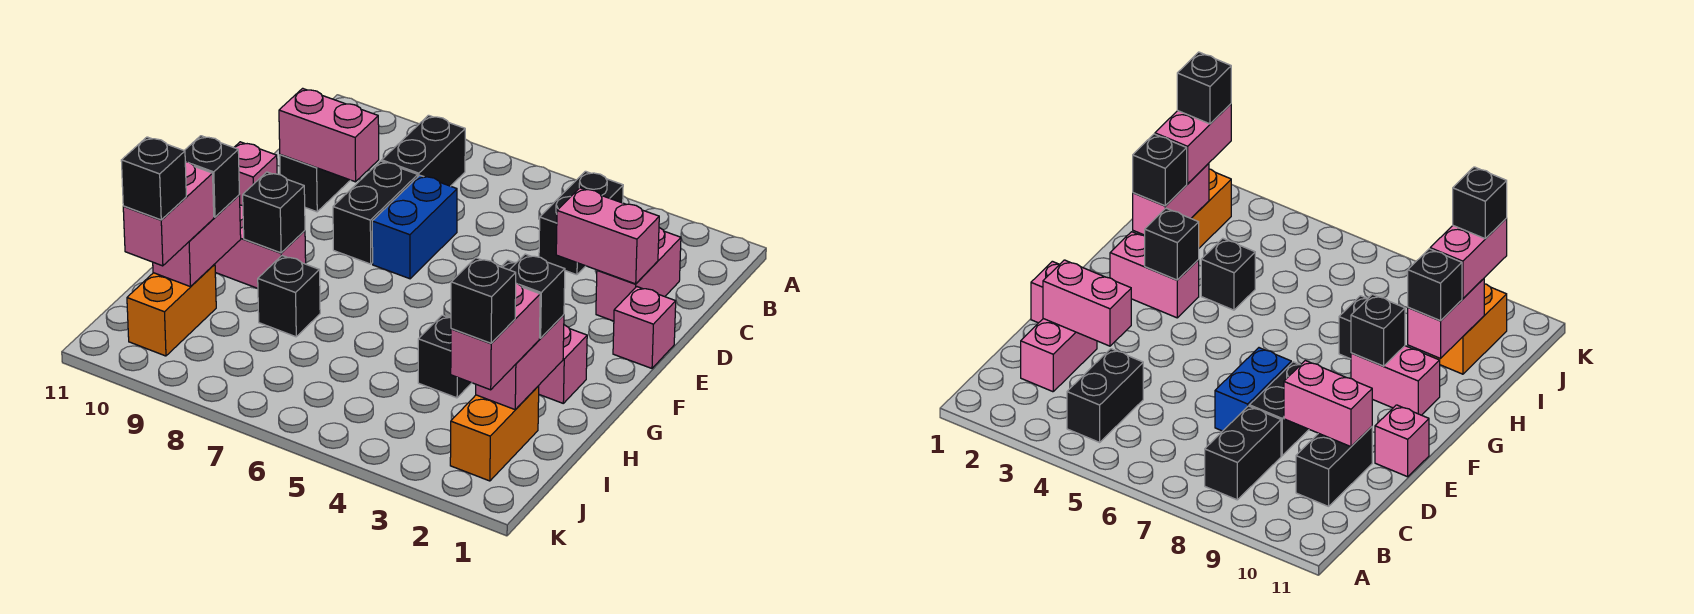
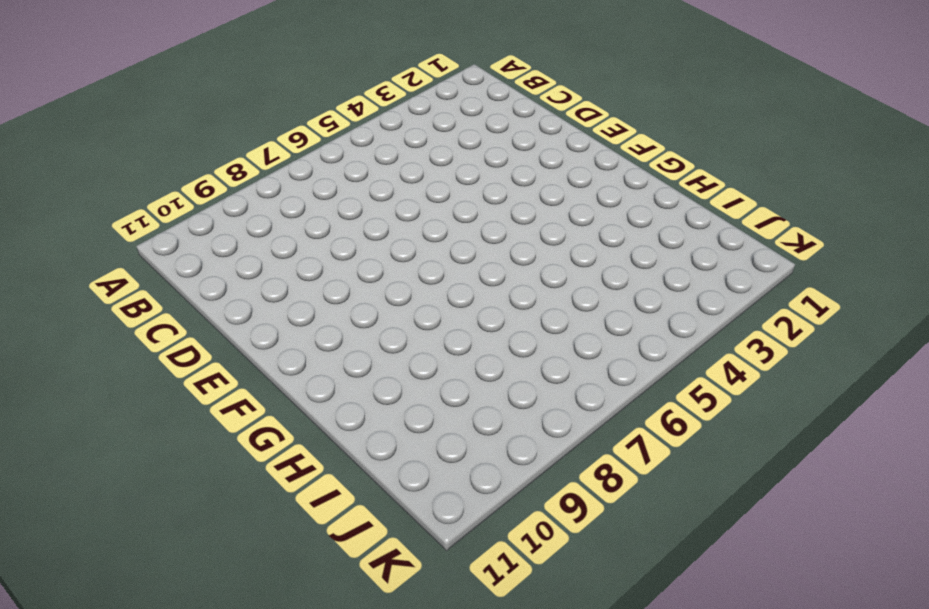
none -> black brick B4:C4 level 1
none -> black brick B8:C8 level 1
none -> pink brick C2:D2 level 1

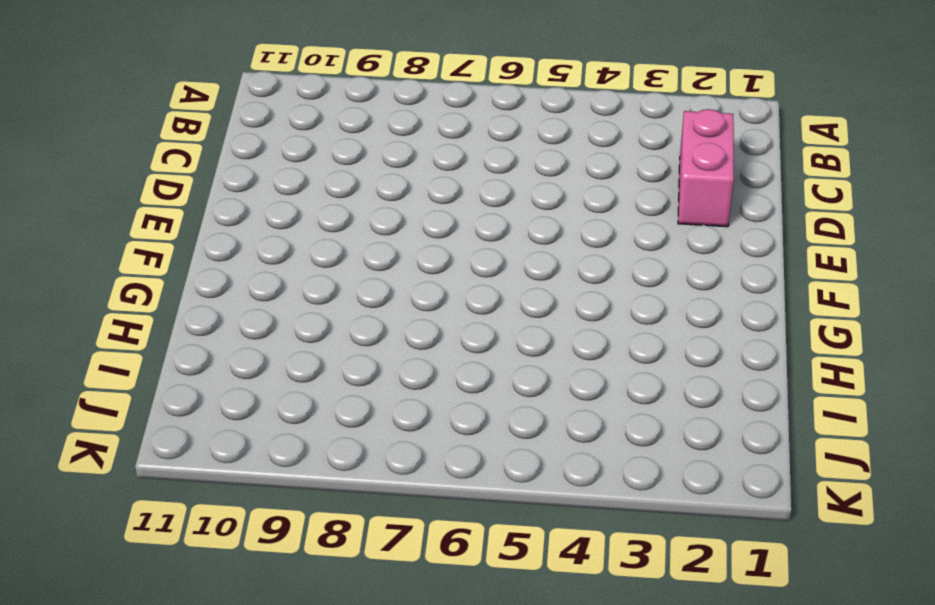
none -> black brick B4:C4 level 1
none -> black brick B8:C8 level 1
none -> black brick C10:D10 level 1

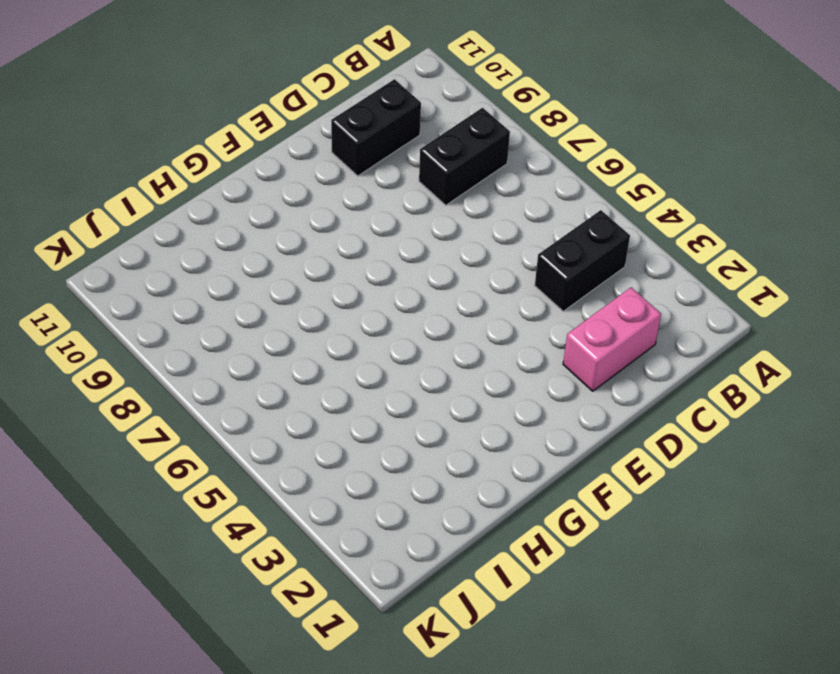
none -> blue brick D7:E7 level 1
none -> black brick D8:E8 level 1
none -> pink brick E1 level 1

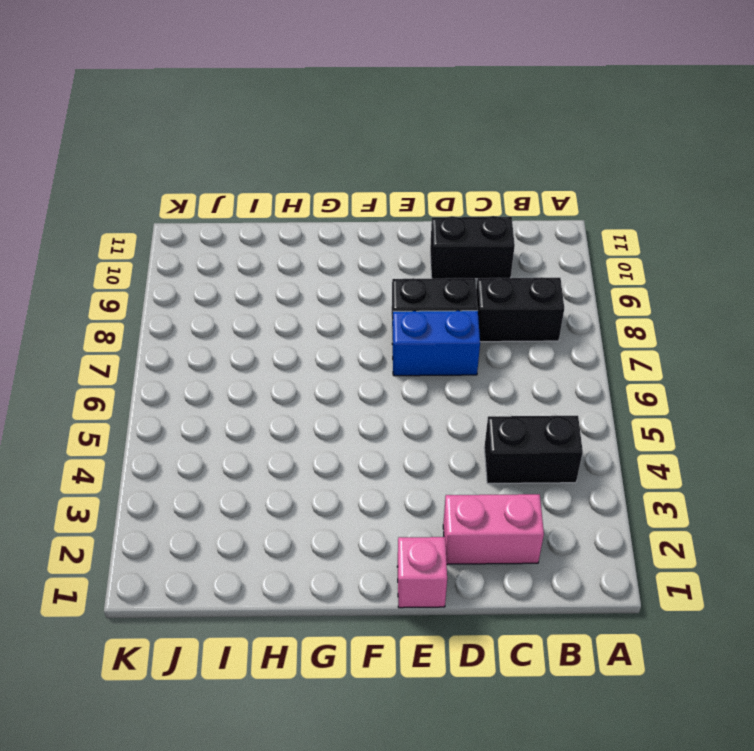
none -> pink brick E11 level 1
none -> pink brick G2:G3 level 1
none -> pink brick G9:G10 level 1

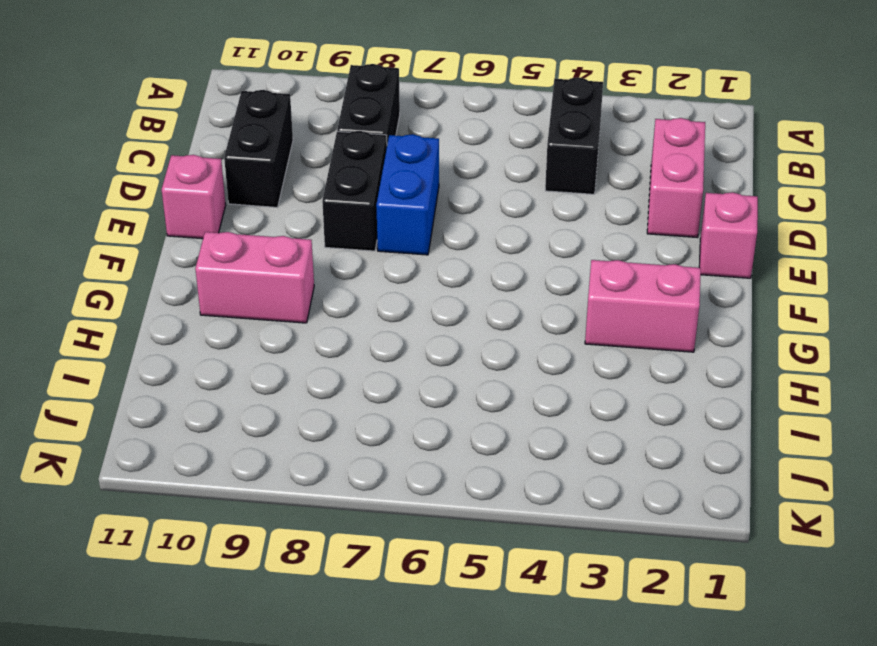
none -> black brick H4 level 1
none -> black brick H8 level 1
none -> orange brick I2:J2 level 1

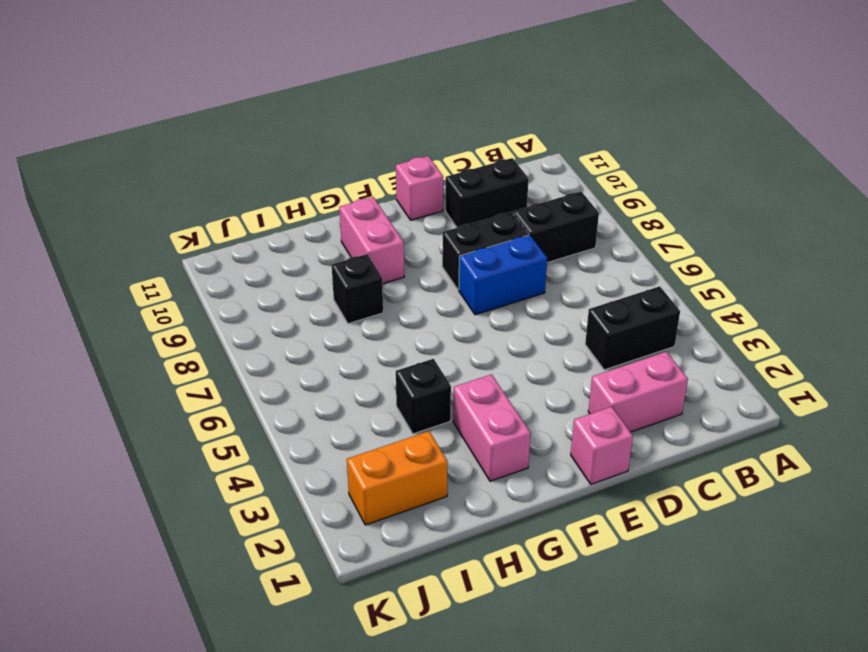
none -> orange brick I10:J10 level 1
none -> pink brick D2:D3 level 2
none -> pink brick D9:D10 level 2

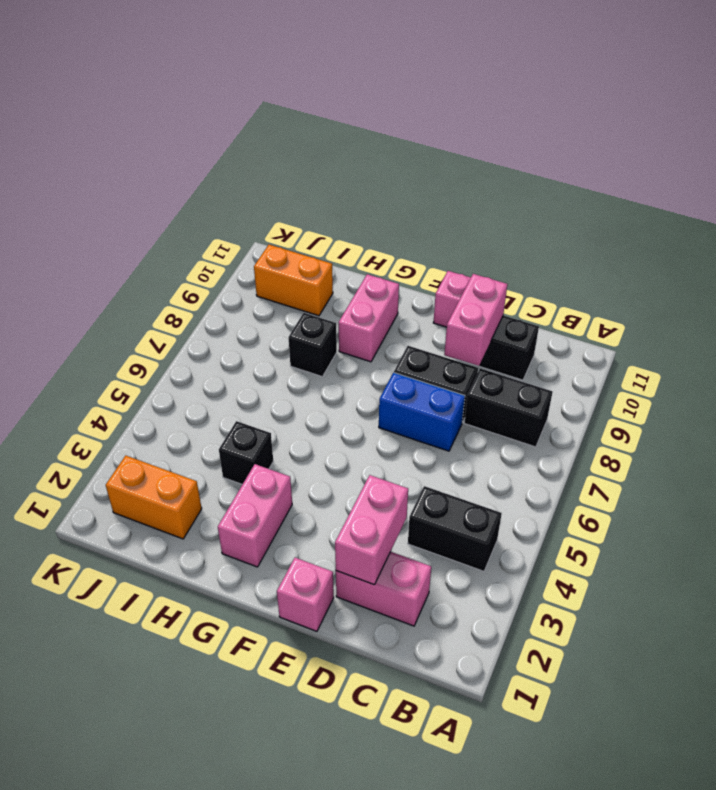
none -> black brick G3 level 2
none -> black brick G9 level 2
none -> pink brick H2:I2 level 2

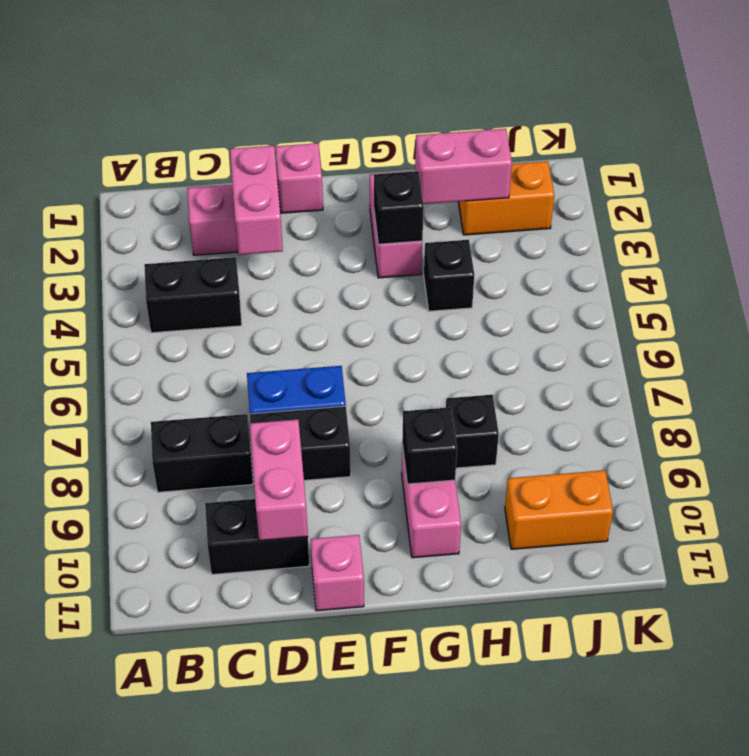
none -> pink brick H10:I10 level 2
none -> black brick H2 level 3
none -> black brick H10 level 3

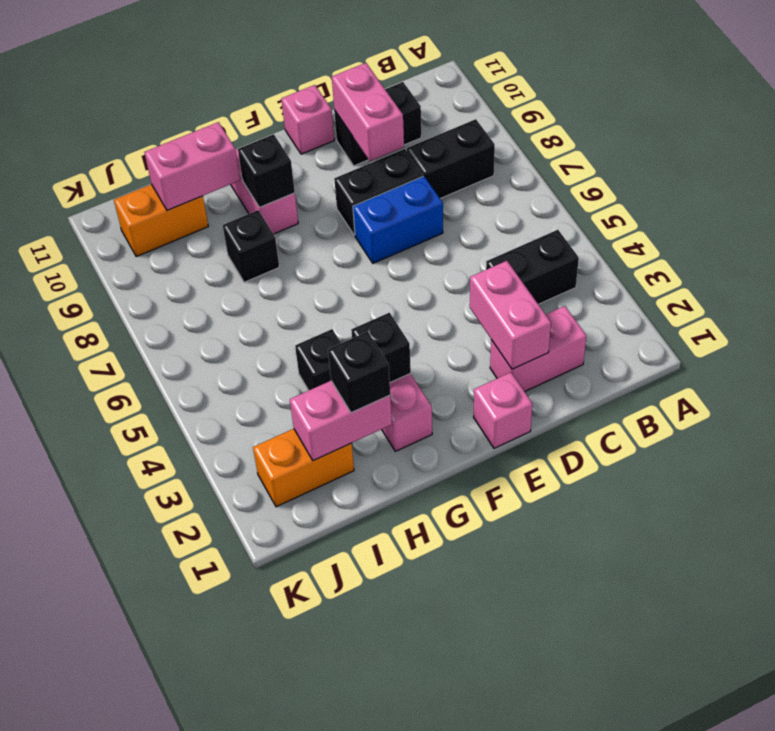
none -> black brick H10 level 3
none -> pink brick I2:J2 level 3
none -> pink brick I10:J10 level 3

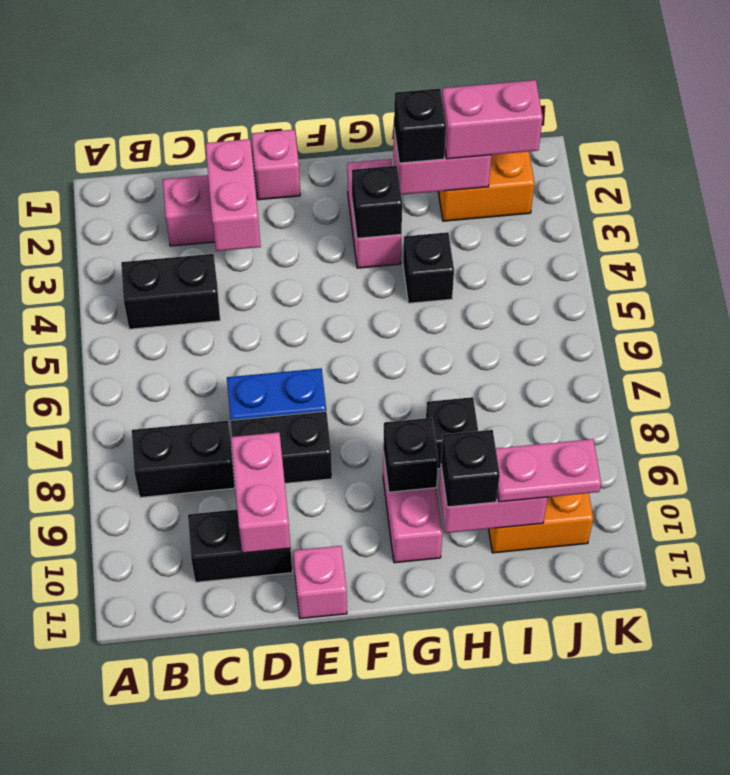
pink plate I10:J10 level 3 -> pink brick I10:J10 level 3
none -> black brick J2 level 4
none -> black brick J10 level 4

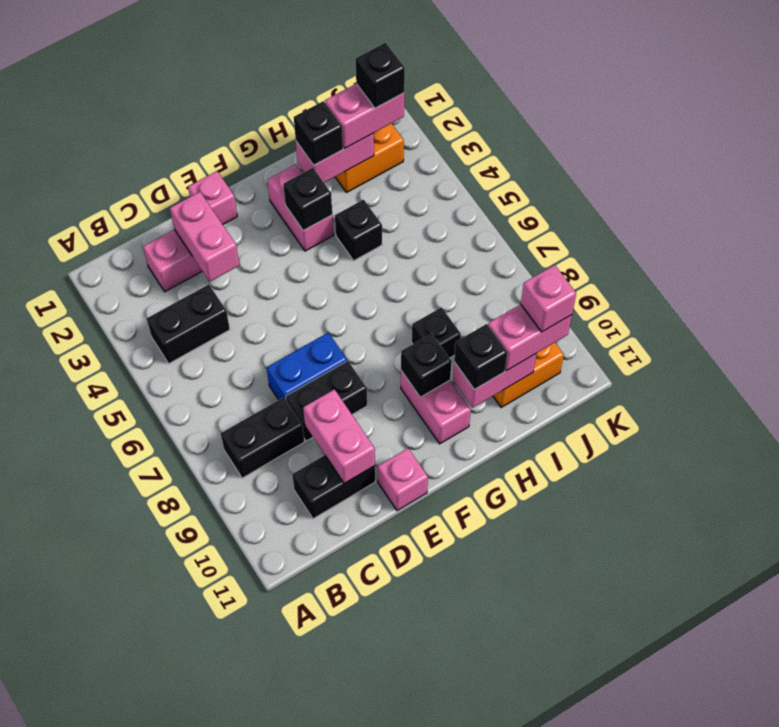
pink brick J10 level 4 -> black brick J10 level 4

